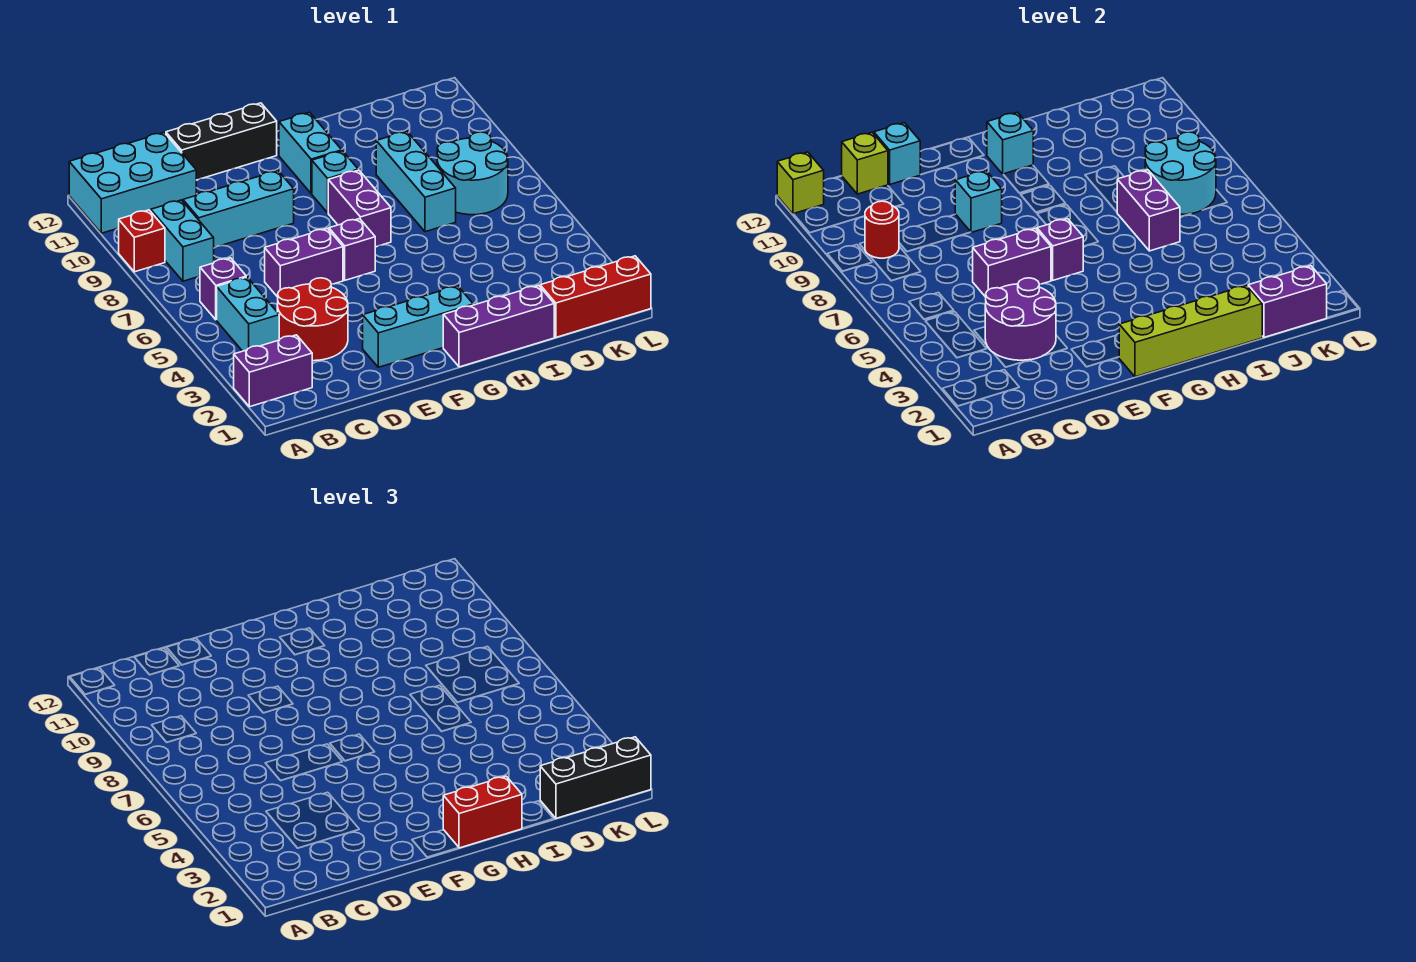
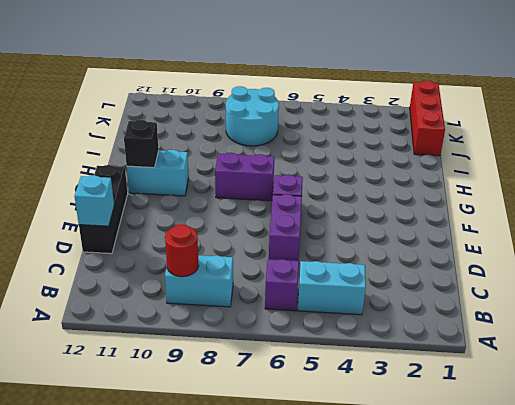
black brick G11 level 2 -> cyan brick G11 level 2
none -> purple brick A2:B2 level 1
none -> red brick A9 level 1
none -> cyan brick A11:C12 level 1
none -> red round brick C3:D4 level 1

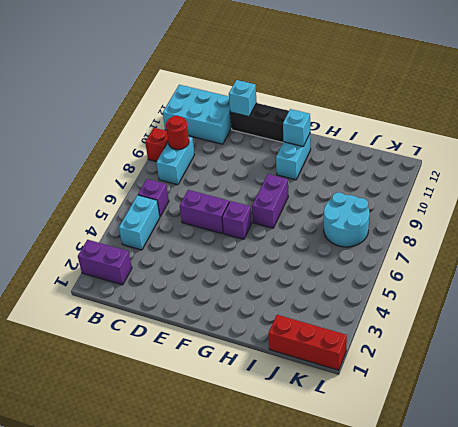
none -> red round brick C3:D4 level 1
none -> cyan brick C9:E9 level 1
none -> cyan brick E2:G2 level 1
none -> purple brick G1:I1 level 1

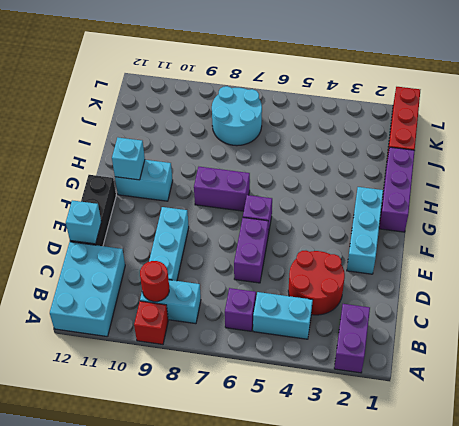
none -> cyan brick G9 level 1
none -> cyan brick I7:I9 level 1
none -> lime brick A12 level 2
none -> purple round brick C3:D4 level 2

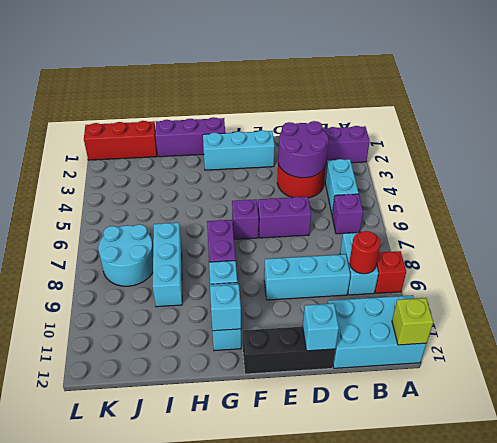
none -> lime brick C12 level 2
none -> purple brick D6:E6 level 2
none -> cyan brick E9 level 2
none -> lime brick F1:I1 level 2

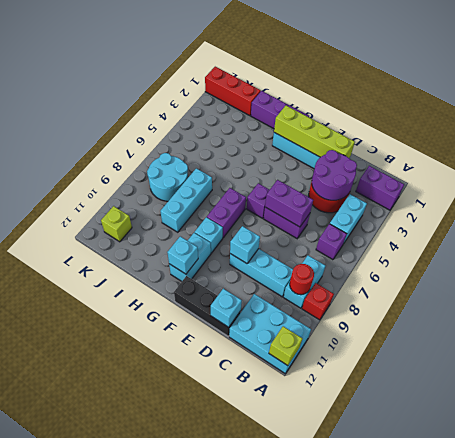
lime brick D2:G2 level 2 -> lime brick F1:I1 level 2
lime brick K11 level 1 -> lime brick C12 level 2
none -> purple brick F6 level 2
none -> purple brick I6:I7 level 2
none -> purple brick J1:K1 level 2
none -> cyan round brick J7:K8 level 2

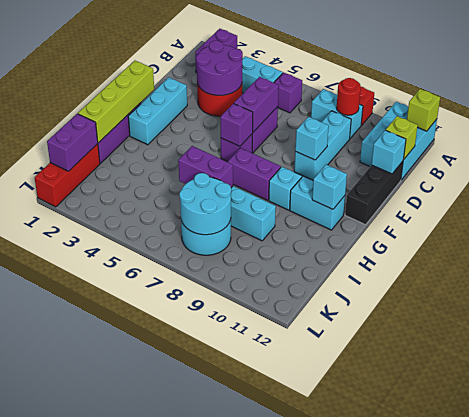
none -> red brick G1:H1 level 3
none -> black brick J1:L1 level 3

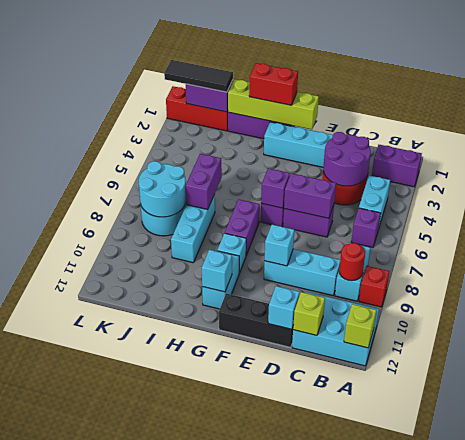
black tile J1:L1 level 3 -> black brick J1:L1 level 3

